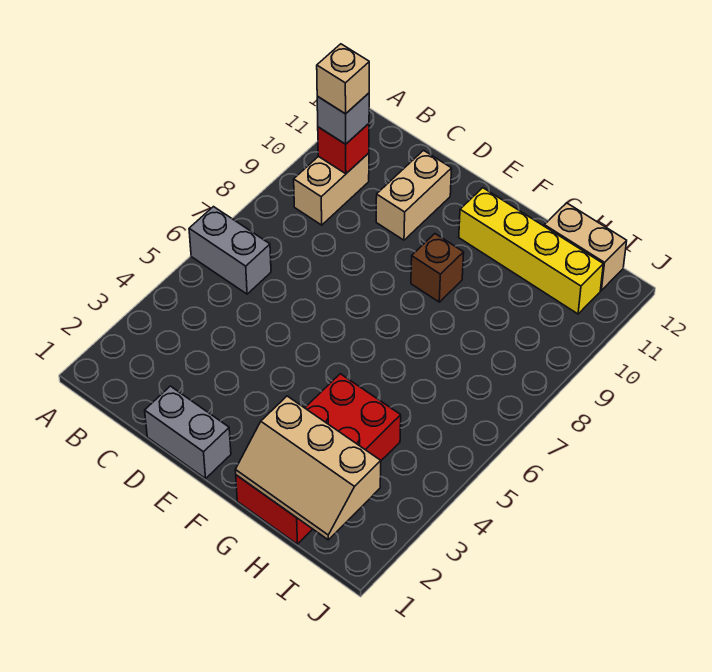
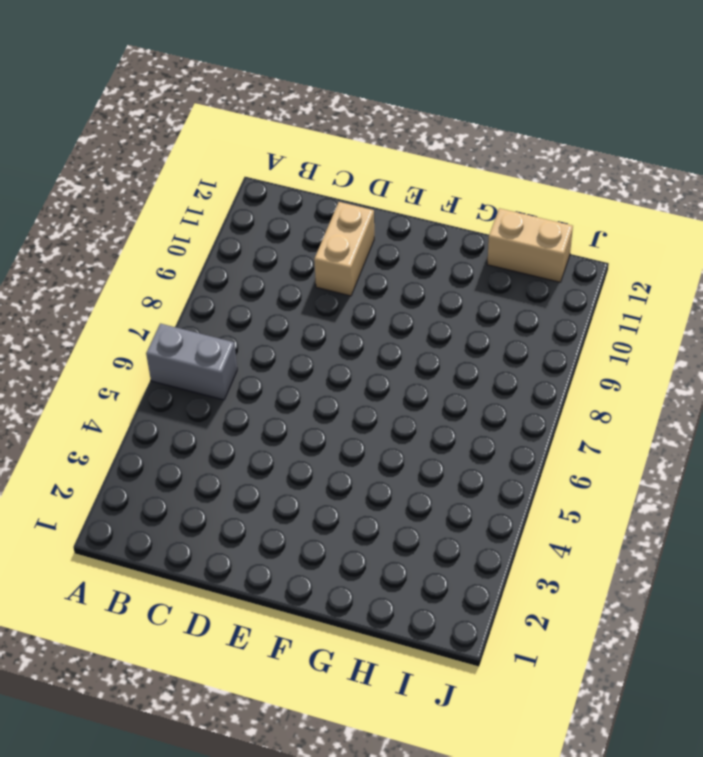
none -> tan brick B9:B10 level 1
none -> grey brick D1:E1 level 1
none -> brown brick F9 level 1

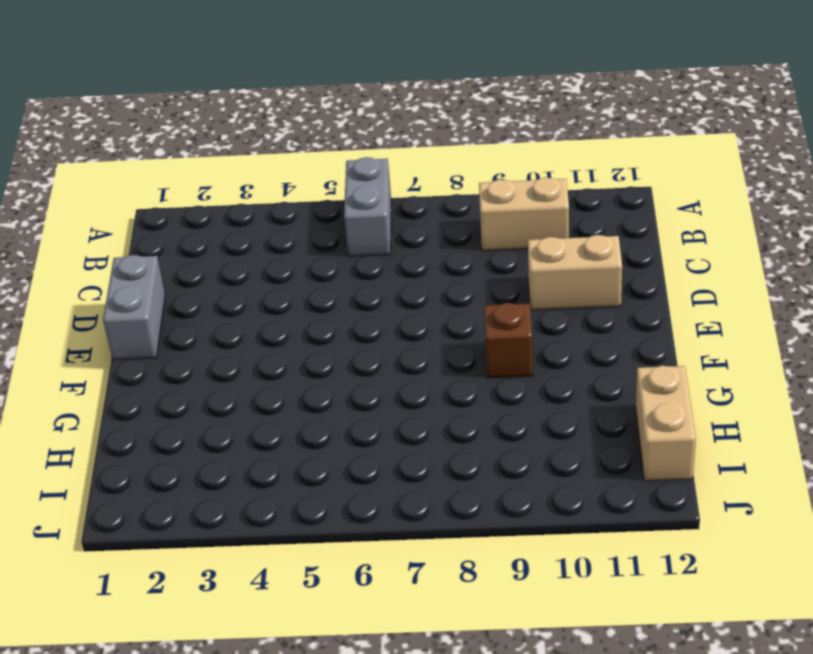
none -> yellow brick F11:I11 level 1
none -> red brick G1:H4 level 1
none -> red brick B10 level 2

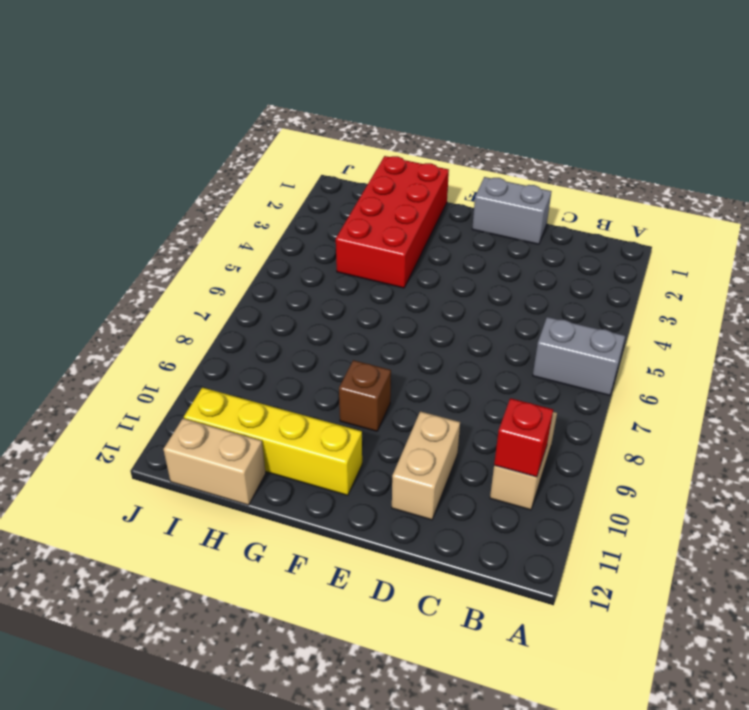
none -> tan slope G1:I2 level 2 top 2
none -> grey brick B10 level 3
none -> tan brick B10 level 4

